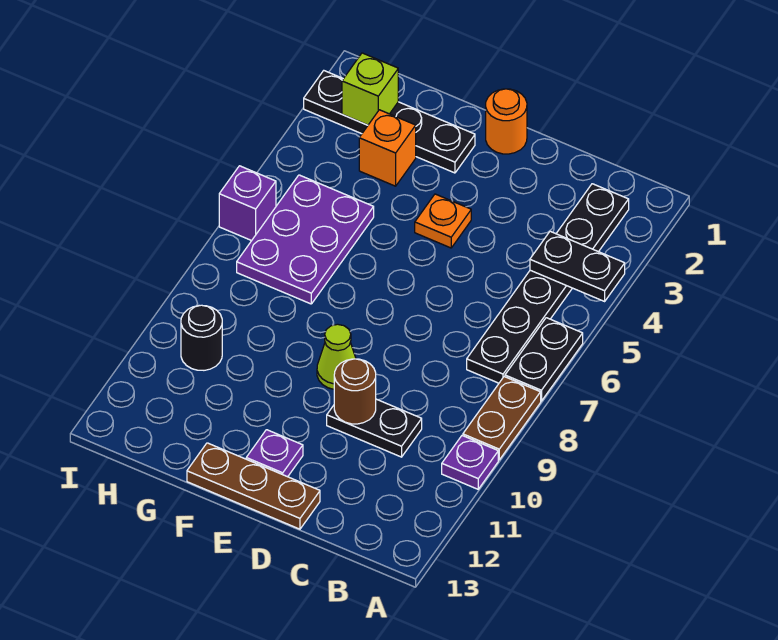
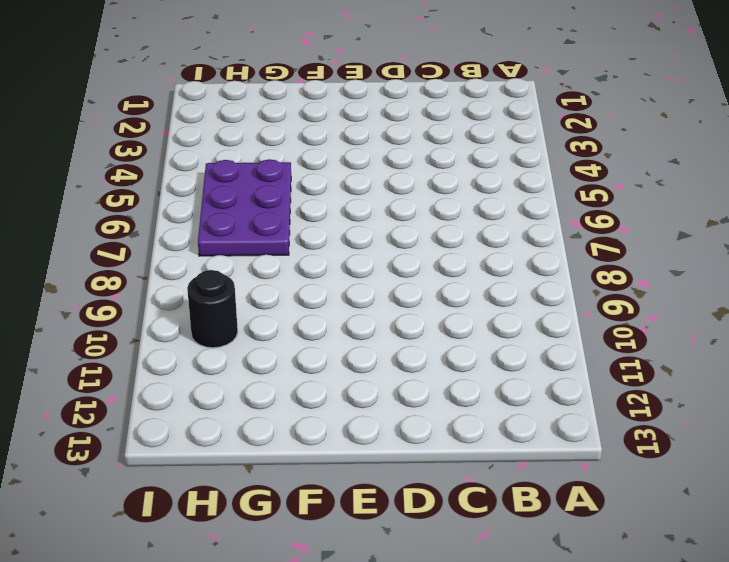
none -> black plate A6:A7 level 1
none -> brown plate A8:A9 level 1
none -> purple plate A10 level 1

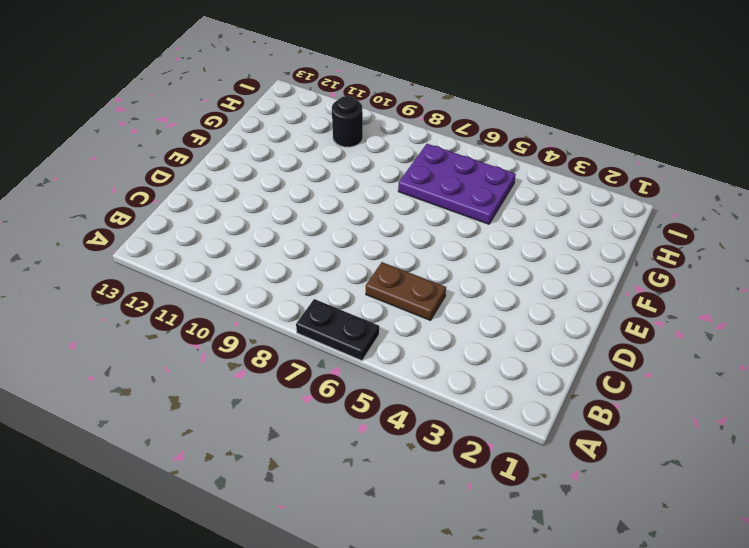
brown plate C5:C6 level 1 -> brown plate A8:A9 level 1
none -> purple plate A10 level 1
none -> black plate B2:B7 level 1
none -> black plate C10:D10 level 1

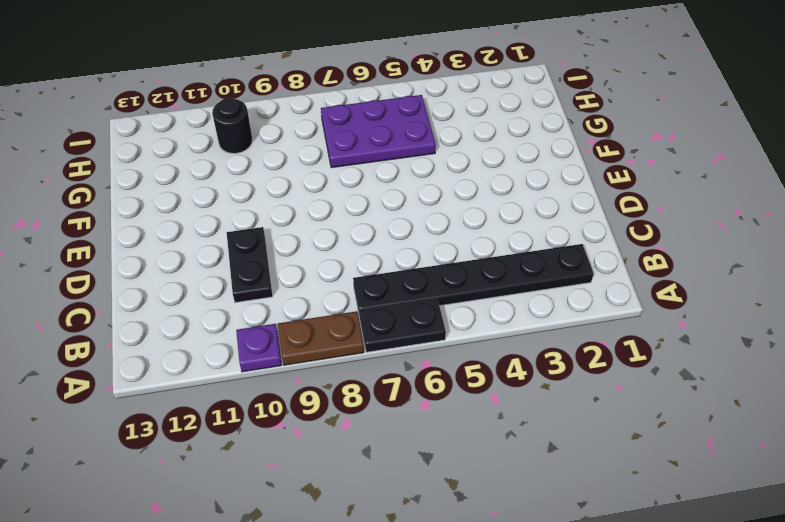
none -> brown plate D13:F13 level 1
none -> orange round brick E1 level 1
none -> orange plate E4 level 1

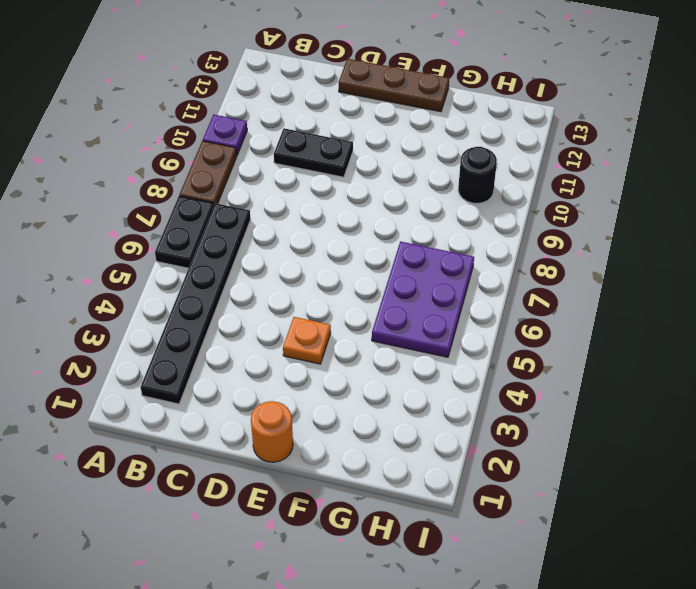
none -> lime cone E9 level 1
none -> purple plate E12 level 1
none -> black plate F2:I2 level 1

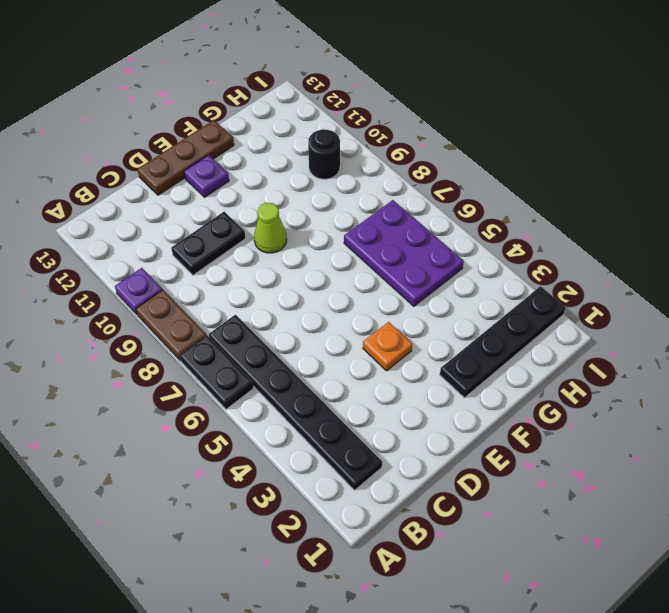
none -> orange round brick E1 level 1
none -> orange brick G3 level 1
none -> purple brick I6 level 1

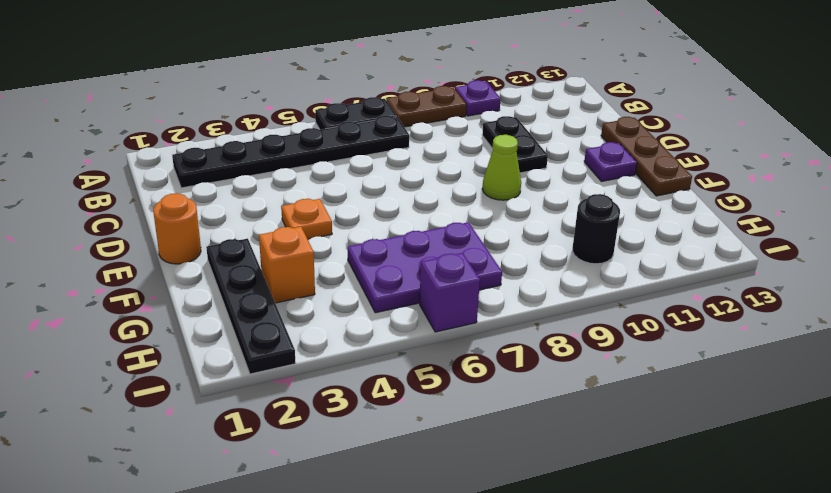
none -> black plate A4:B4 level 2
none -> brown round brick D10 level 2
none -> lime brick H2 level 2

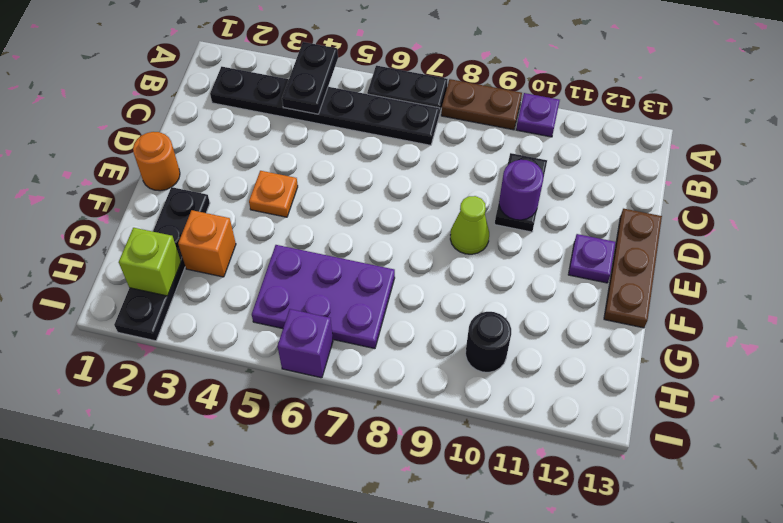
purple round brick D10 level 2 -> brown round brick D10 level 2

